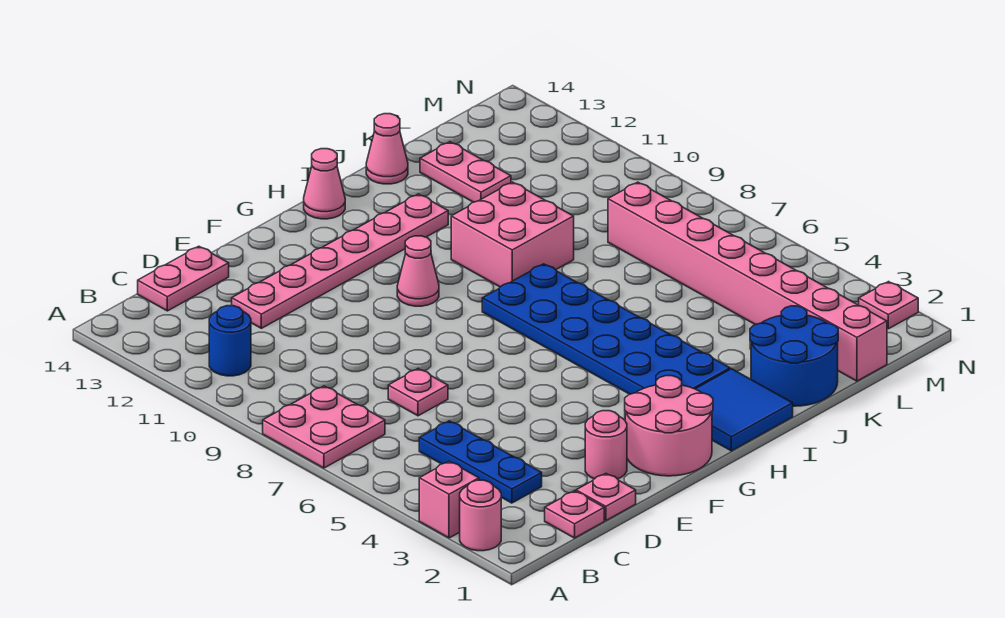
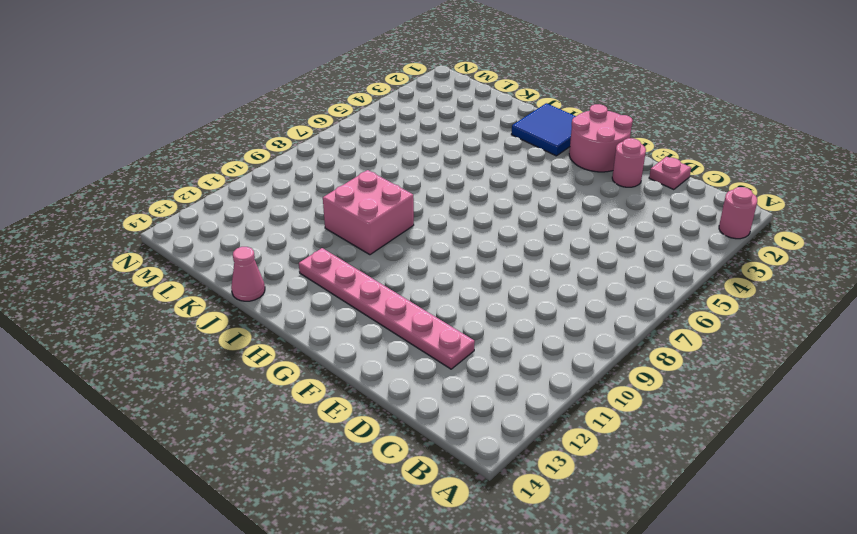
none -> pink brick A3 level 1
none -> pink plate A7:B8 level 1
none -> blue round brick B11 level 1

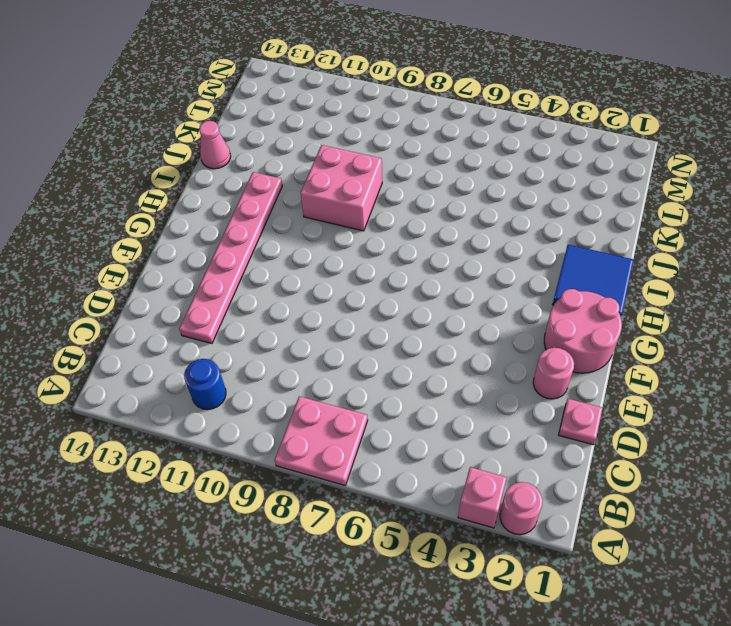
none -> pink plate C1 level 1
none -> blue plate C3:C5 level 1
none -> pink plate C14:D14 level 1

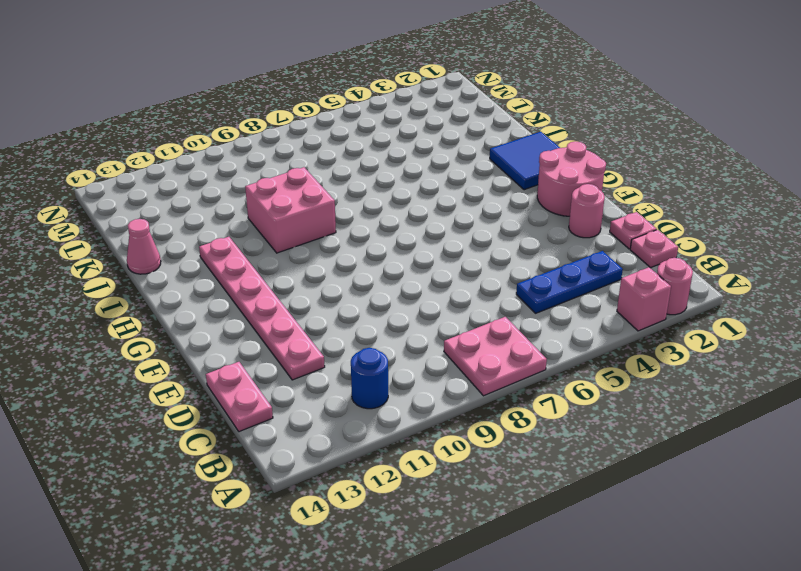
none -> pink plate D7 level 1
none -> pink cone G10 level 1
none -> blue plate H3:I8 level 1

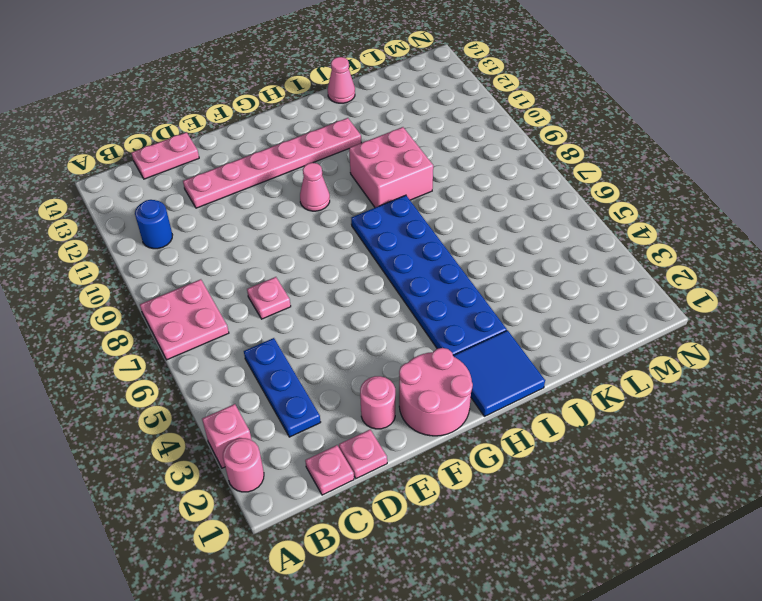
none -> pink cone H14 level 1
none -> blue round brick J1:K2 level 1
none -> pink plate K12:K13 level 1

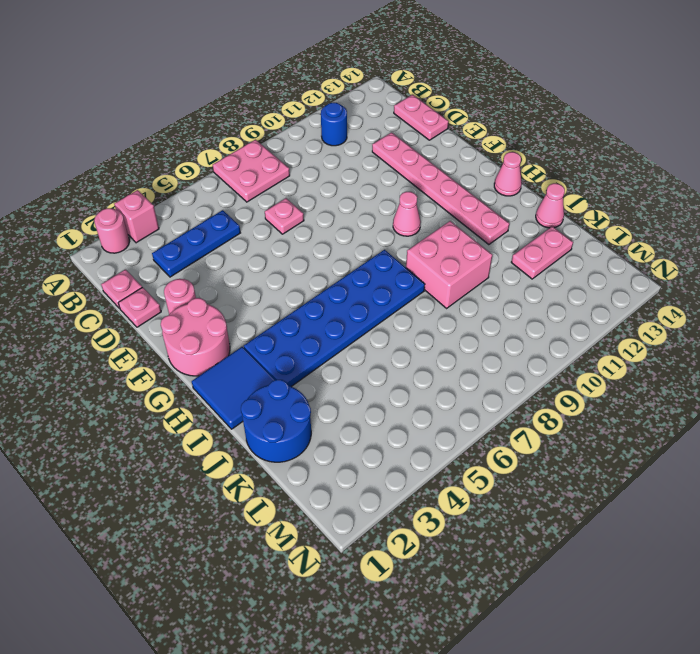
none -> pink brick L1:L8 level 1
none -> pink plate N2 level 1

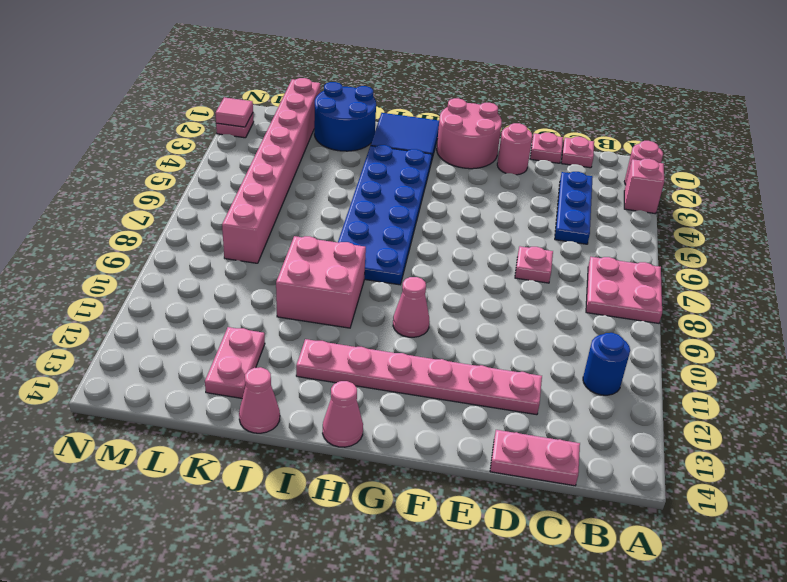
pink tile N2 level 2 -> none

